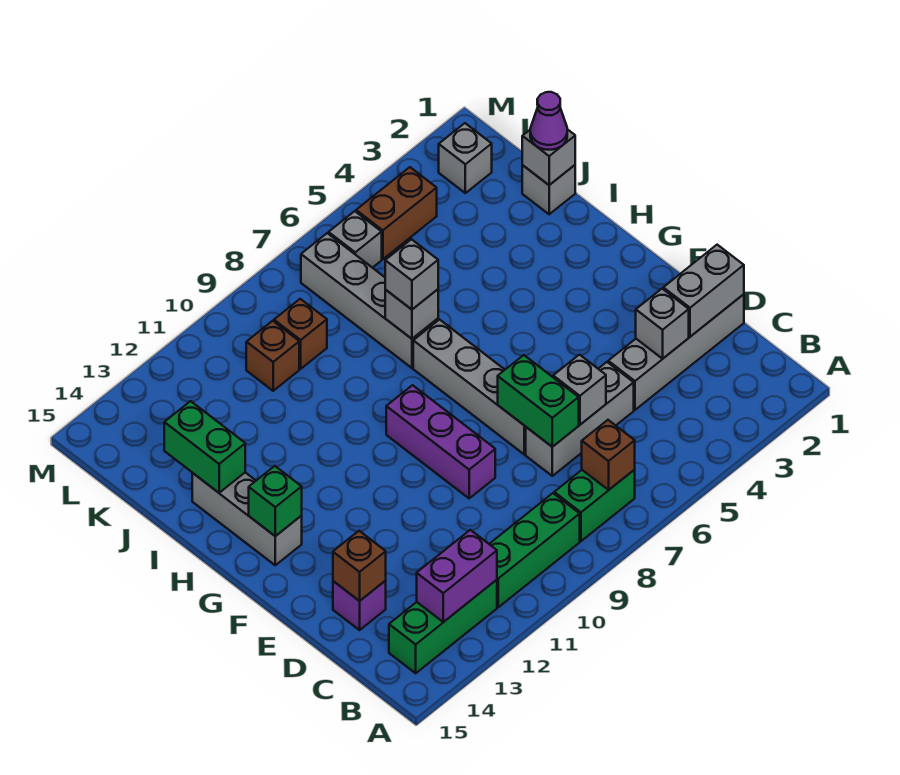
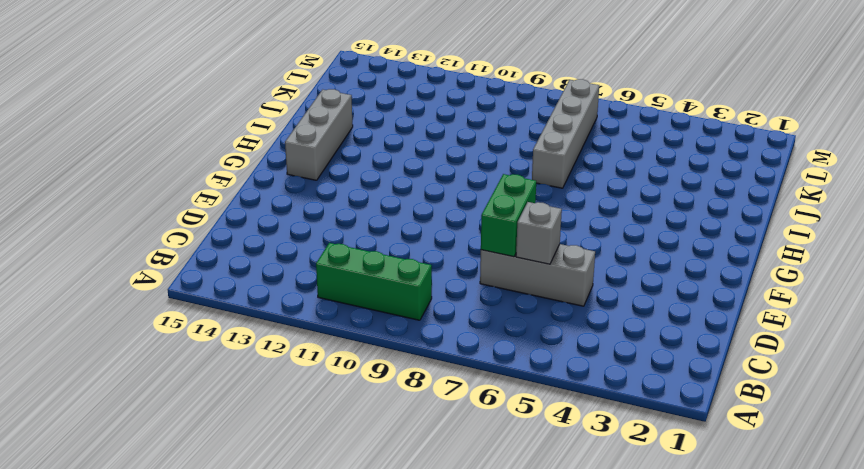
none -> green brick B7:B8 level 1
none -> green brick B12:B14 level 1
none -> grey brick D1:D4 level 1

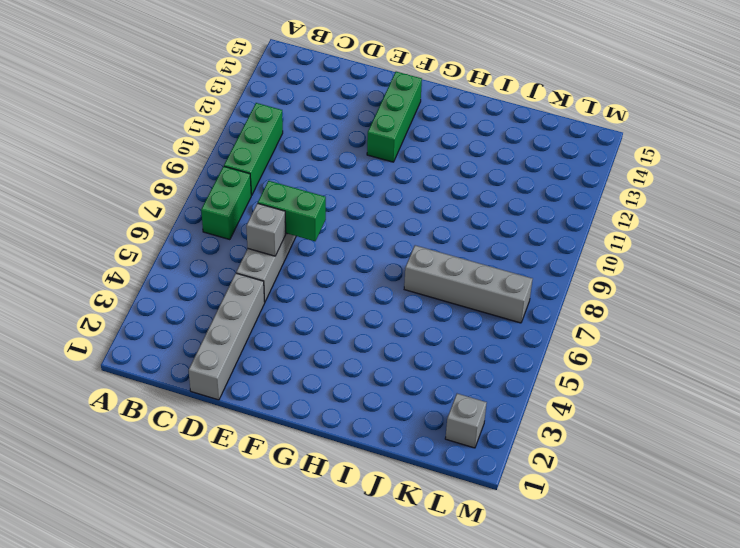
green brick F12:F14 level 1 -> green brick B12:B14 level 1
none -> purple brick D14 level 1
none -> grey brick E7:H7 level 1
none -> purple brick E9:G9 level 1

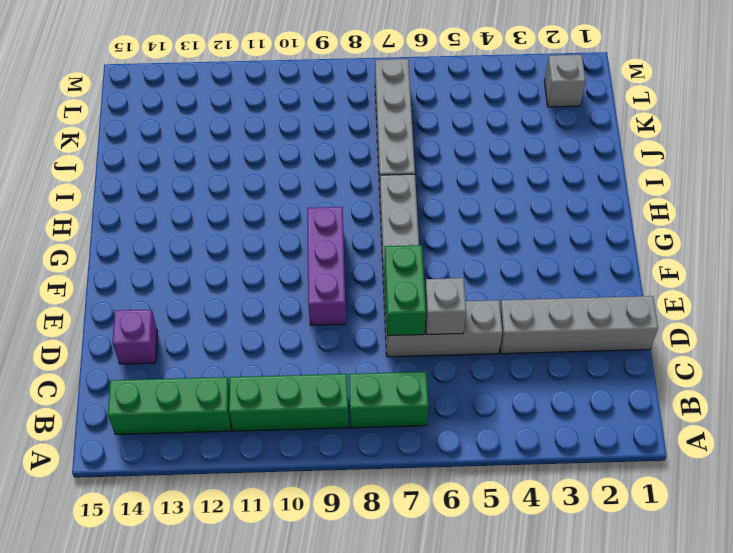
none -> grey brick G14:I14 level 1
none -> grey brick J1 level 1
none -> brown brick K9 level 1

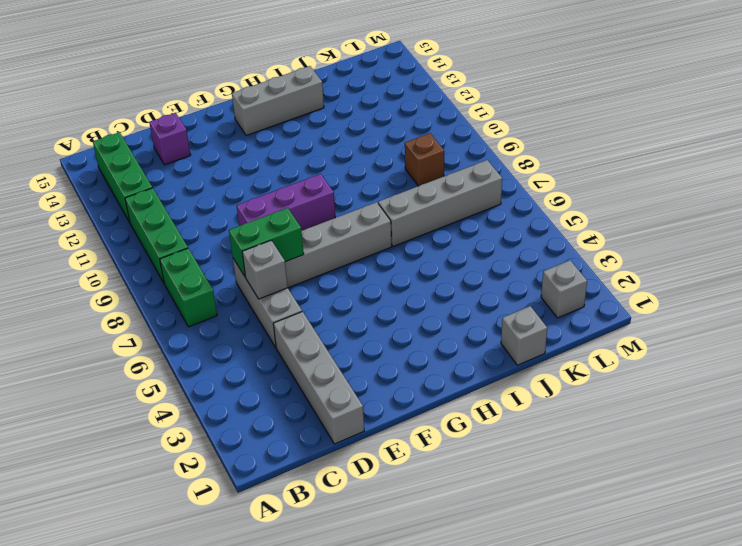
none -> brown brick K10 level 1
none -> brown brick L4:L5 level 1
none -> grey brick L6 level 1

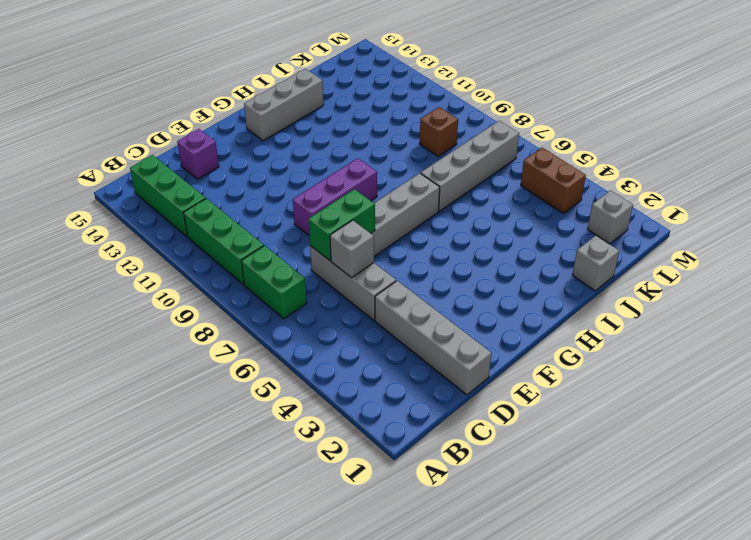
none -> brown brick K10 level 1
none -> grey brick L6 level 1
none -> brown brick B7 level 2

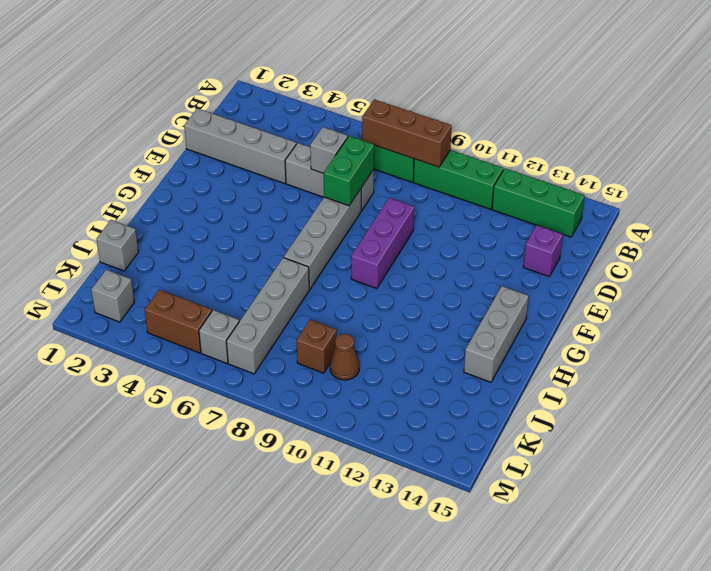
brown brick B7:B9 level 2 -> brown brick B7 level 2
brown cone K10 level 1 -> brown brick K10 level 1
none -> purple brick B12:B13 level 2
none -> grey brick D1:D2 level 2
none -> grey brick D3 level 2

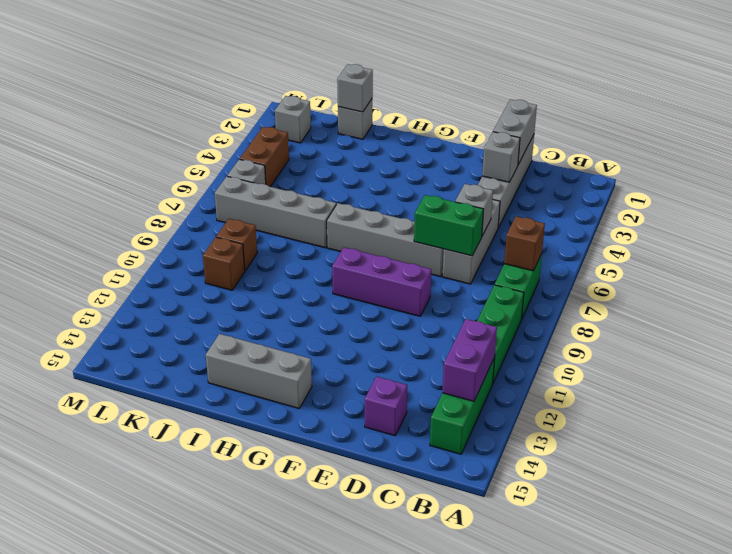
none -> brown brick D14 level 2
none -> green brick G14 level 2
none -> grey brick I7 level 2

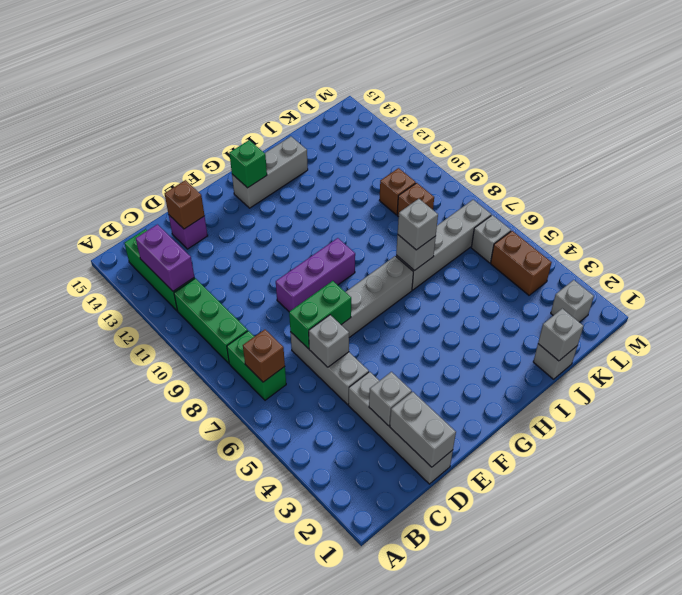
none -> green brick I14:J14 level 2
none -> purple cone J1 level 3

